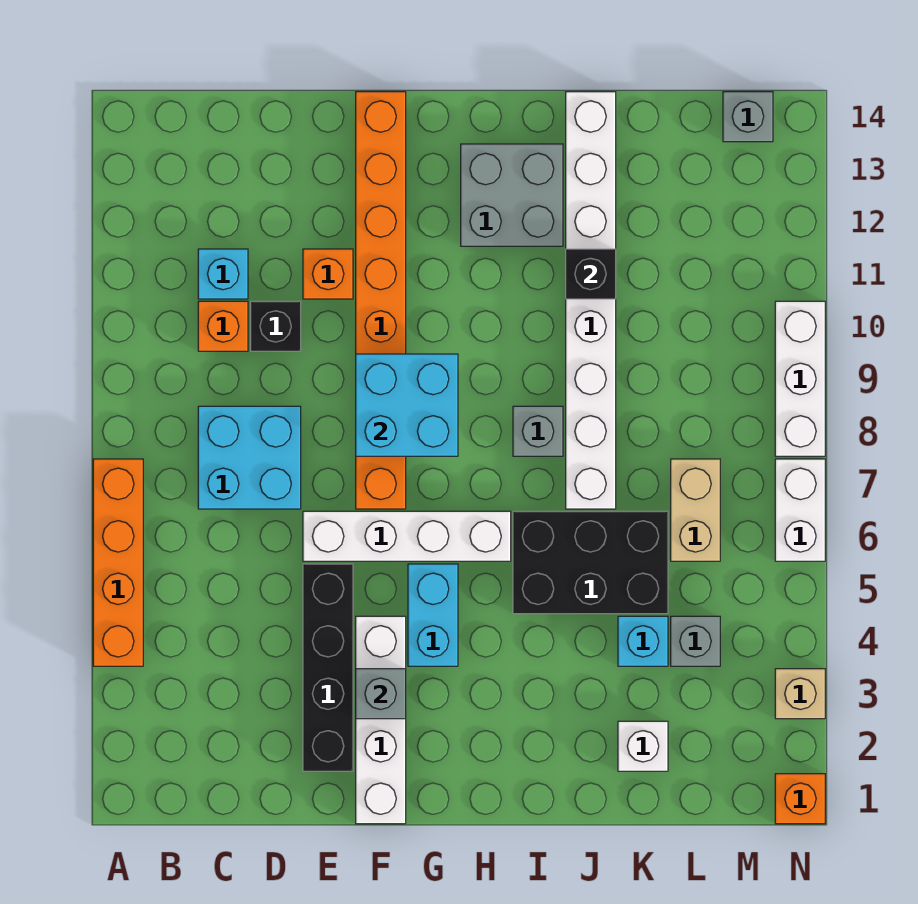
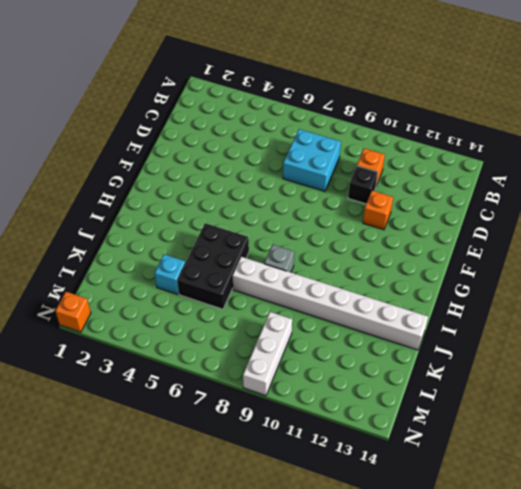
white brick L9:N9 level 1 -> white brick N8:N10 level 1
none -> orange brick A4:A7 level 1
none -> cyan brick C11 level 1
none -> black brick E2:E5 level 1

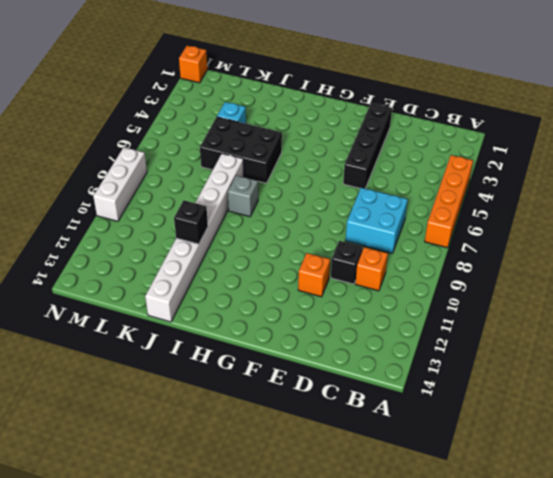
none -> cyan brick C11 level 1
none -> white brick E6:H6 level 1
none -> white brick F1:F4 level 1

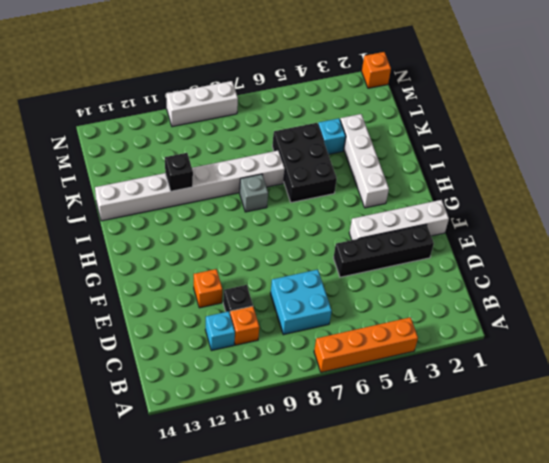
white brick H3:K3 level 1 -> white brick E6:H6 level 1
none -> orange brick F7:F14 level 1
none -> cyan brick G4:G5 level 1
none -> grey brick H12:I13 level 1

